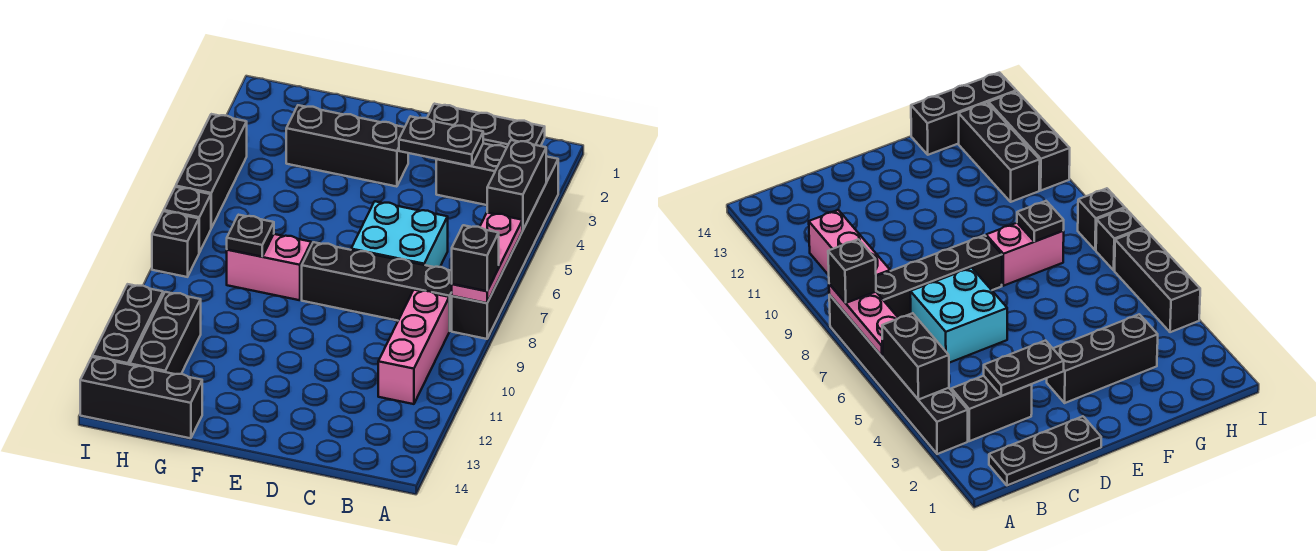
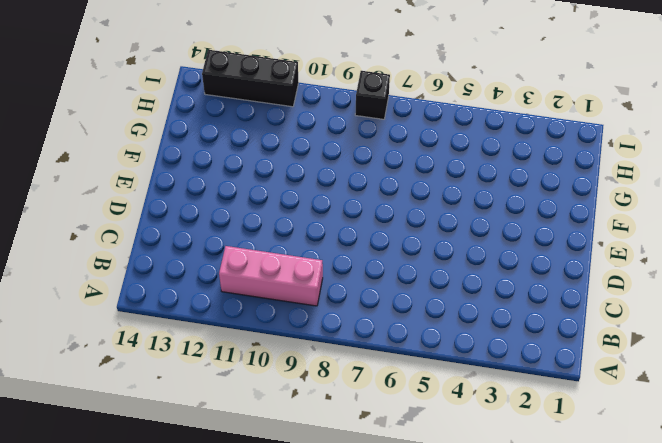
none -> black brick A3:A8 level 1
none -> black plate B1:D1 level 1
none -> black brick B3:C3 level 1

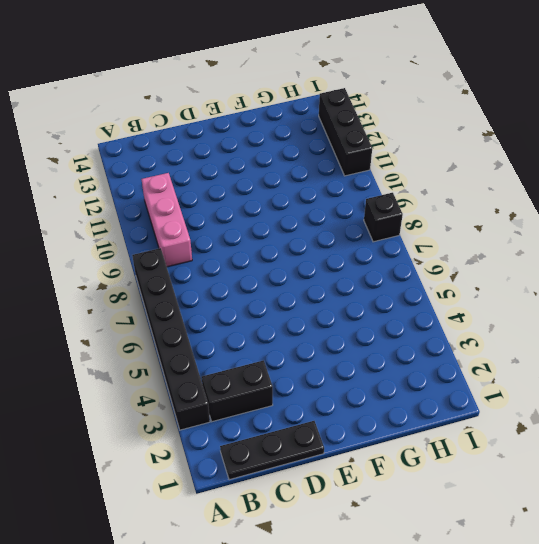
none -> black brick B8:E8 level 1
none -> cyan brick C6:D7 level 1
none -> black brick E3:G3 level 1

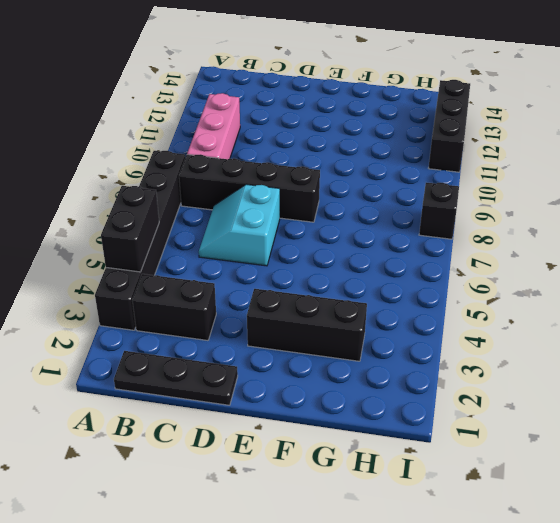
cyan slope C6:D7 level 1 top D -> cyan brick C6:D7 level 1
none -> pink brick F8:G8 level 1
none -> black brick G14:I14 level 1
none -> black brick H11:H13 level 1

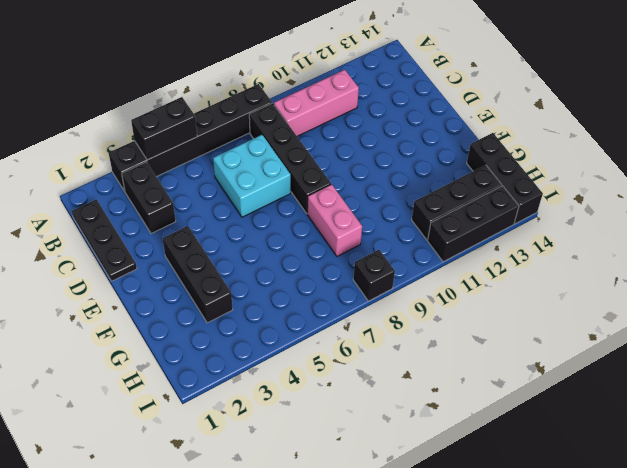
none -> black brick I4:I6 level 1
none -> black brick I7 level 1
none -> pink plate A6:A8 level 2

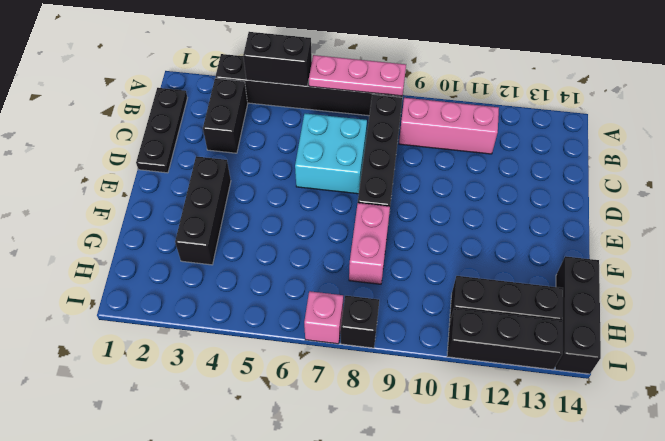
pink brick I7 level 1 -> black brick I7 level 1
none -> black brick I4:I6 level 1
none -> black plate C3:D3 level 2
none -> black plate G8 level 2

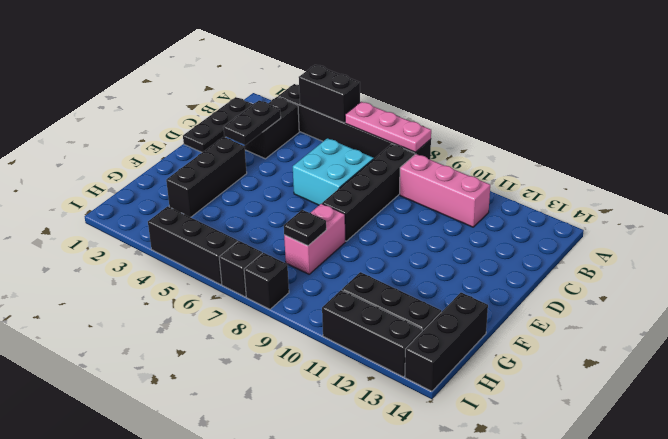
none -> black brick A8 level 3

